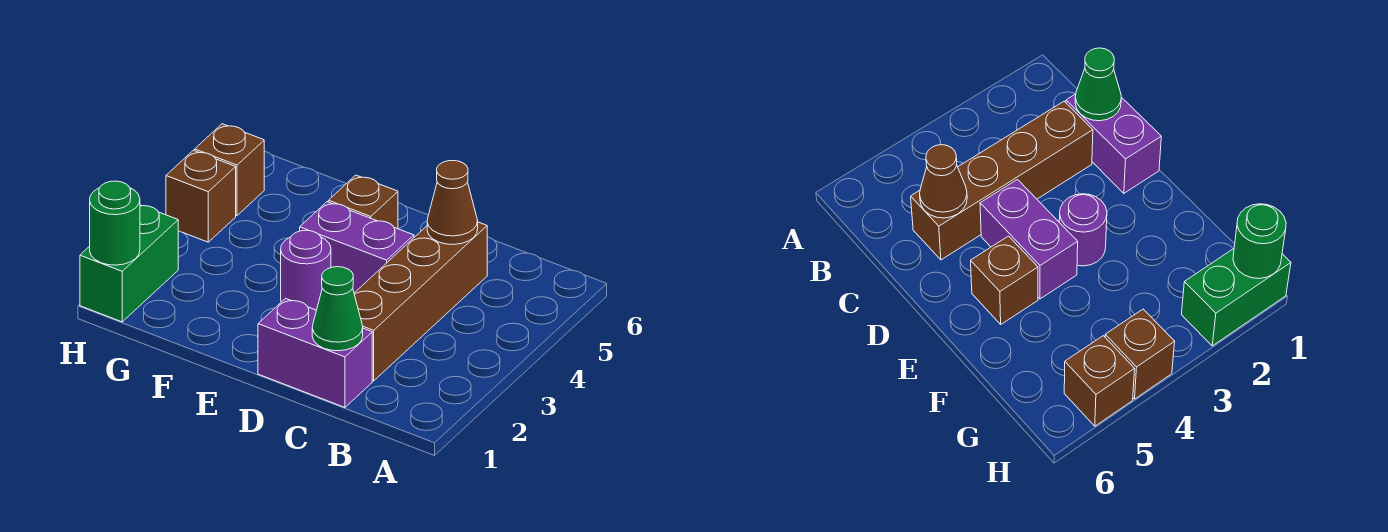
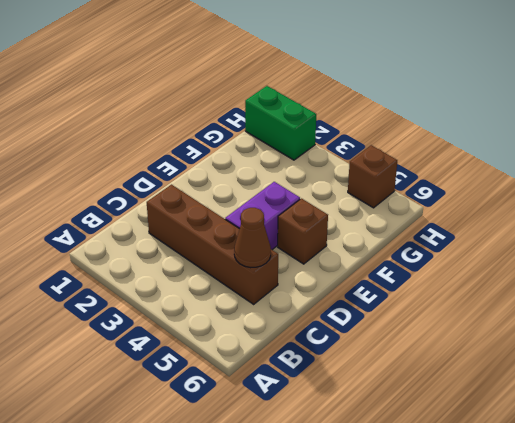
none -> purple brick C1:D1 level 1
none -> purple round brick E3 level 1

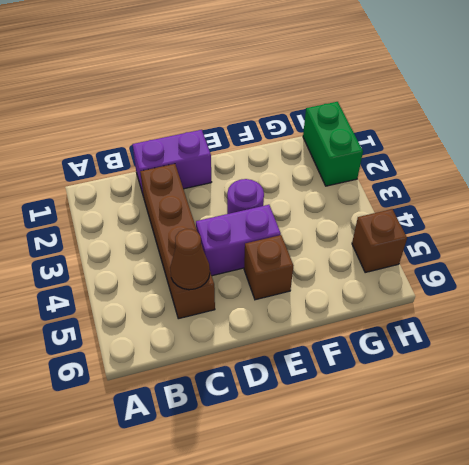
none -> brown brick H4 level 1
none -> green cone C1 level 2

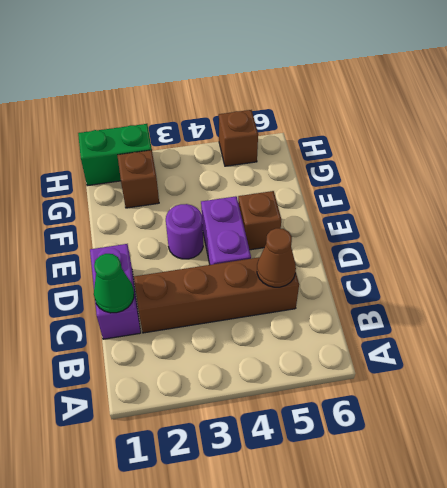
brown brick G2 level 1 -> brown brick H4 level 1
none -> green round brick H1 level 2

